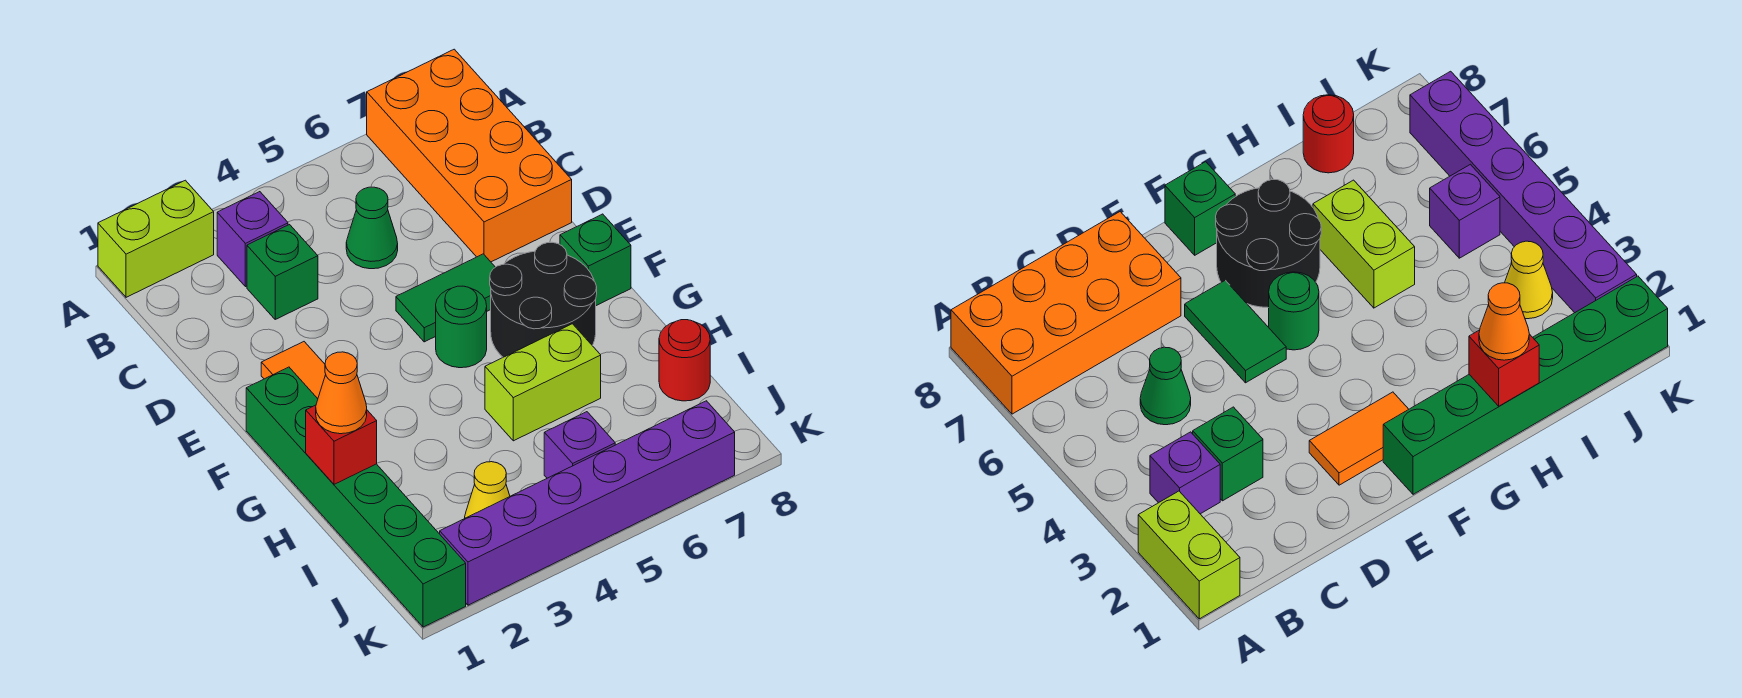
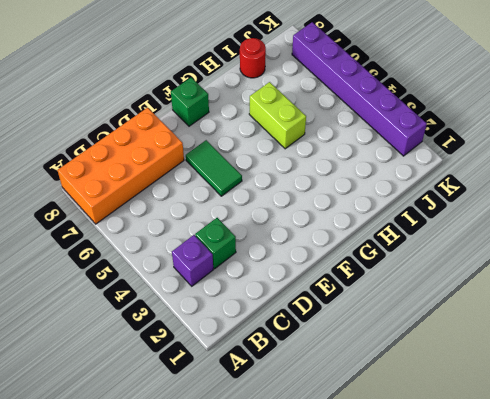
none -> lime brick A1:A2 level 1
none -> green cone C5 level 1
none -> orange tile E2:F2 level 1

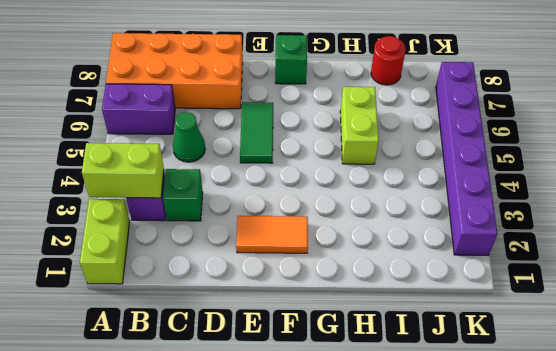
lime brick A3:B3 level 2 -> none
purple brick A6:B6 level 1 -> none
none -> green brick F1:K1 level 1
none -> green round brick F5 level 1
none -> black round brick F6:G7 level 1

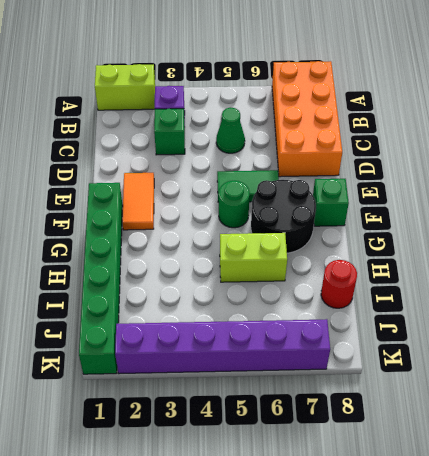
none -> yellow cone J3 level 1
none -> purple brick J5 level 1
none -> red brick H1 level 2

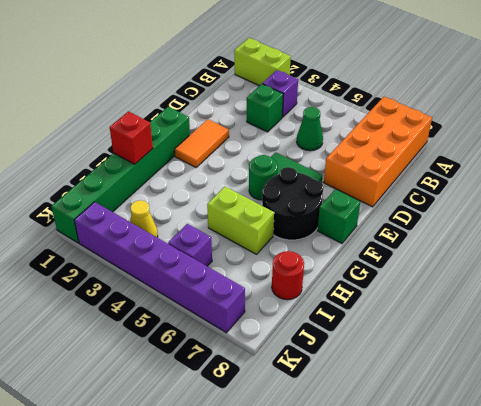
none -> orange cone H1 level 3

